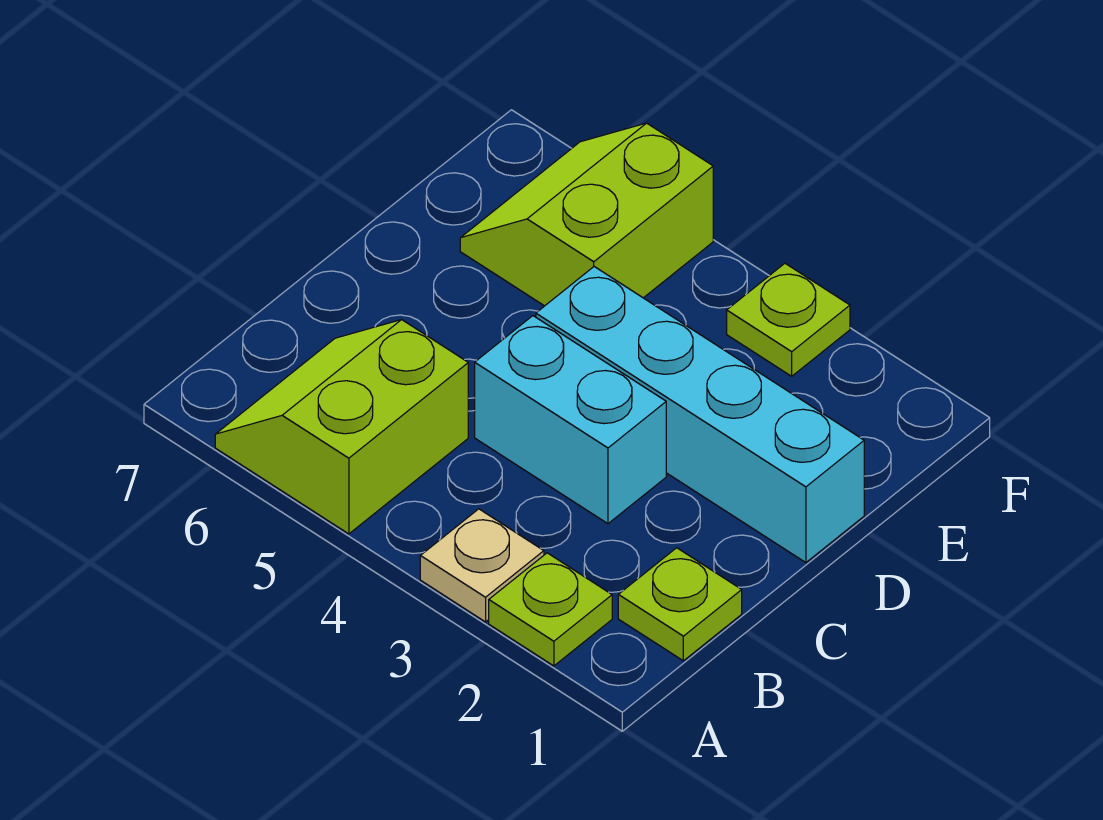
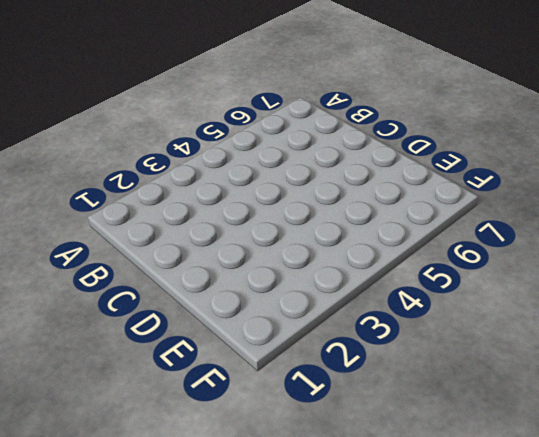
none -> lime plate A2 level 1
none -> tan plate A3 level 1

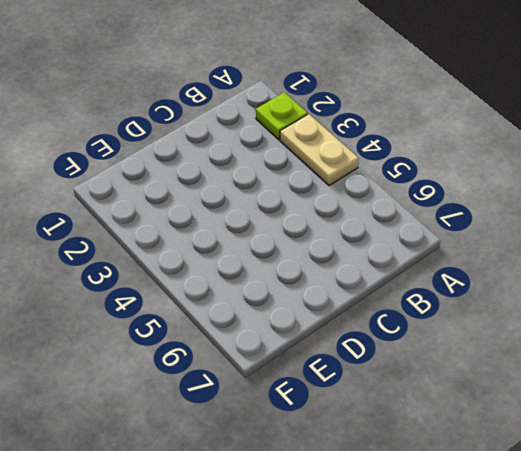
tan plate A3:A4 level 1 -> tan plate A3 level 1
none -> lime slope A5:B6 level 1 top 5
none -> lime plate B1 level 1

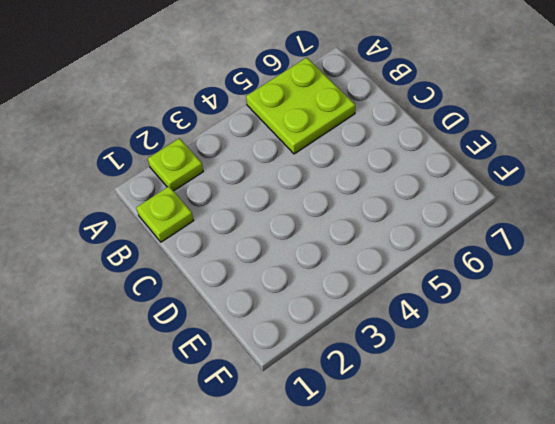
lime plate A5:B6 level 1 -> lime slope A5:B6 level 1 top 5
none -> tan plate A3 level 1
none -> cyan brick C3:C4 level 1

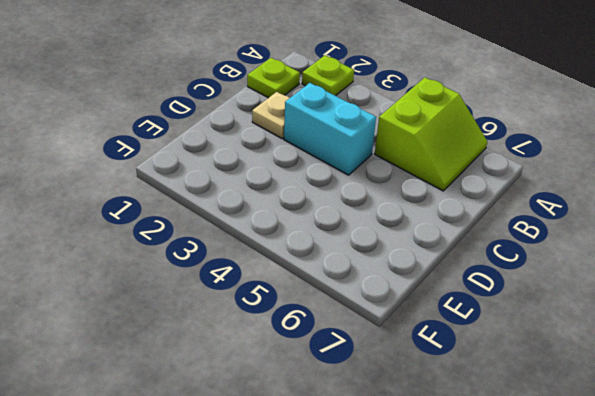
tan plate C2 level 1 -> tan plate A3 level 1
none -> cyan brick D1:D4 level 1
none -> lime slope E5:F6 level 1 top 5

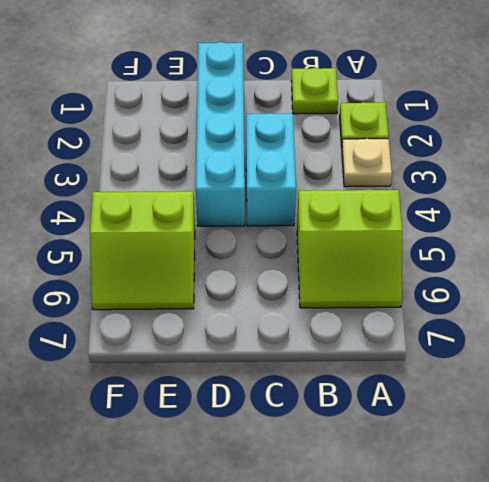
none -> lime plate F3 level 1

